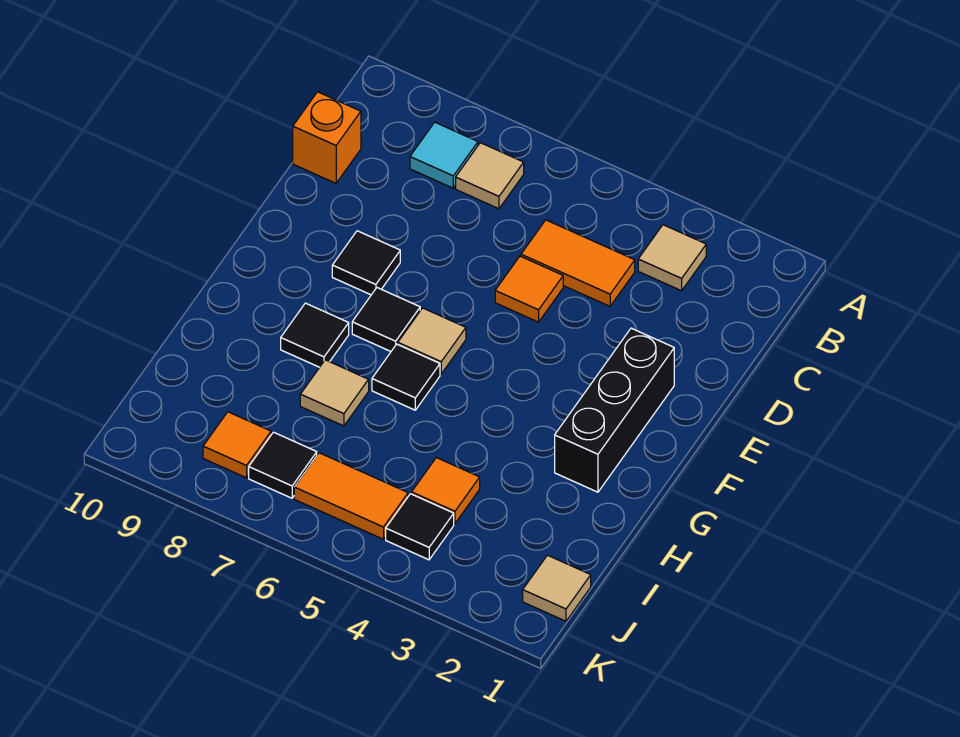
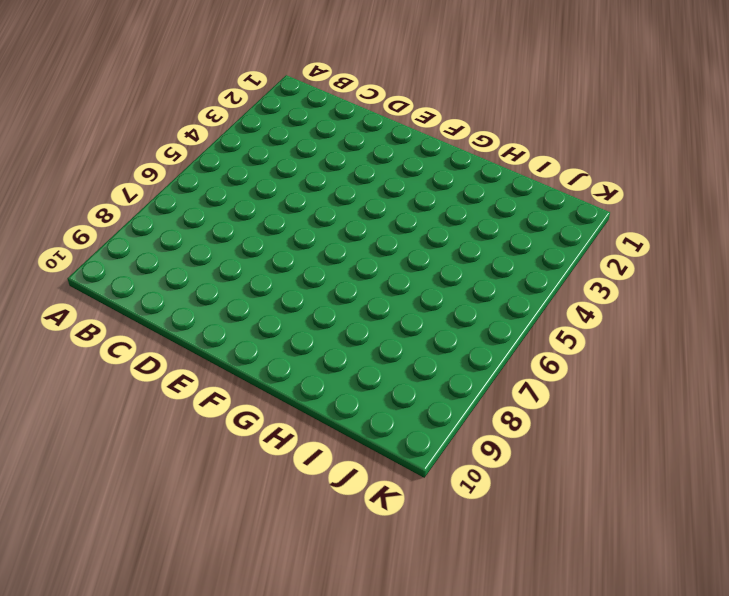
none -> tan tile B3 level 1
none -> tan tile B7 level 1
none -> cyan tile B8 level 1

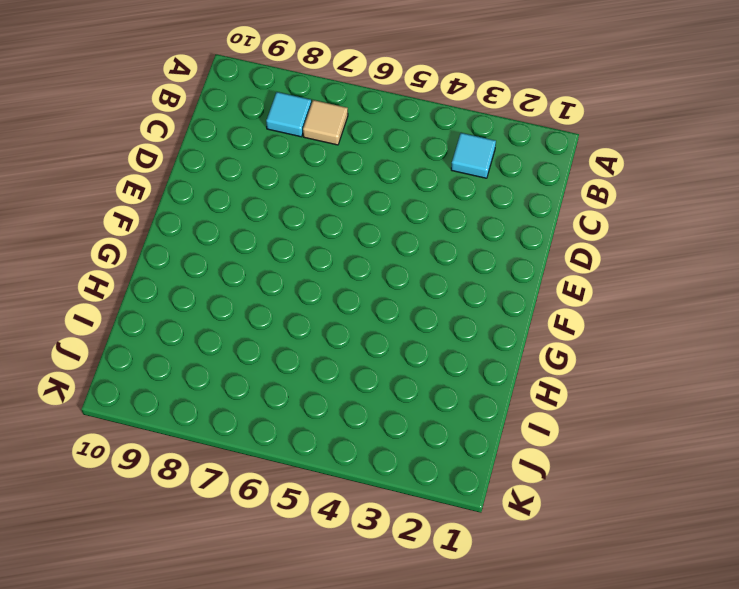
cyan tile B3 level 1 -> tan tile B3 level 1
none -> orange tile C4:C5 level 1
none -> orange brick C10 level 1
none -> orange tile D5 level 1

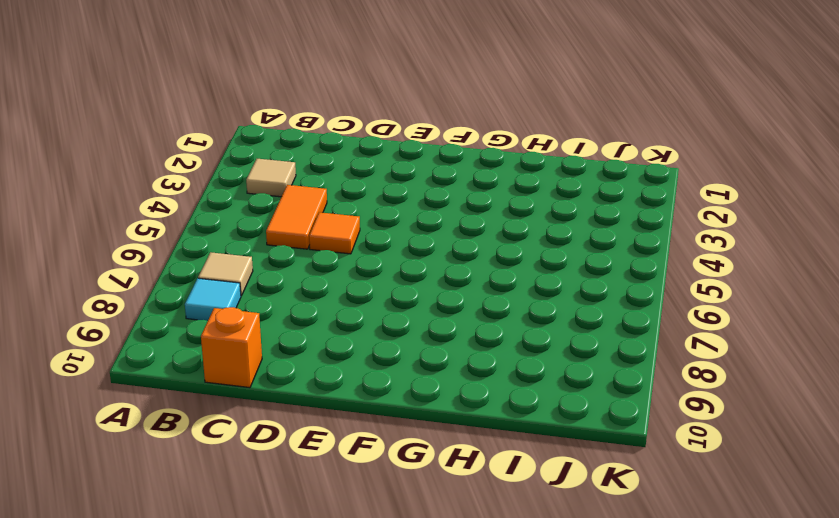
none -> black brick E2:G2 level 1
none -> black tile E8 level 1
none -> tan tile F6 level 1

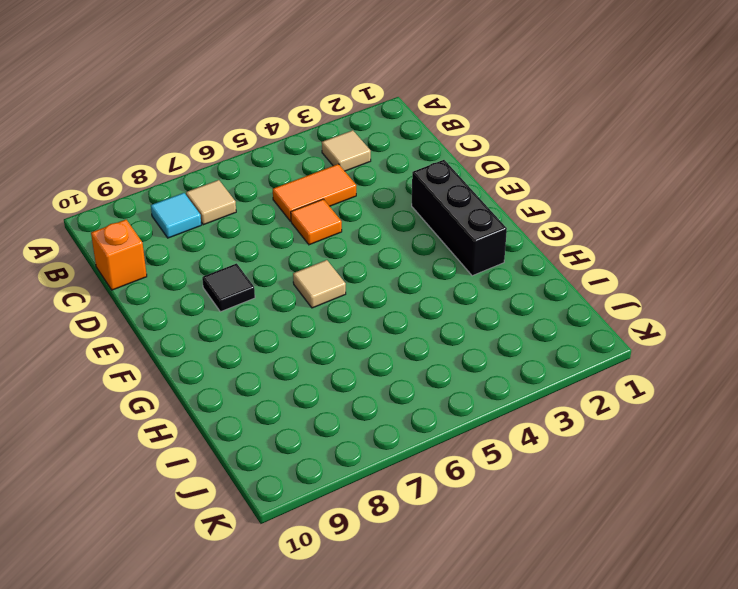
none -> black tile F7 level 1
none -> black tile G6 level 1
none -> black tile G8 level 1

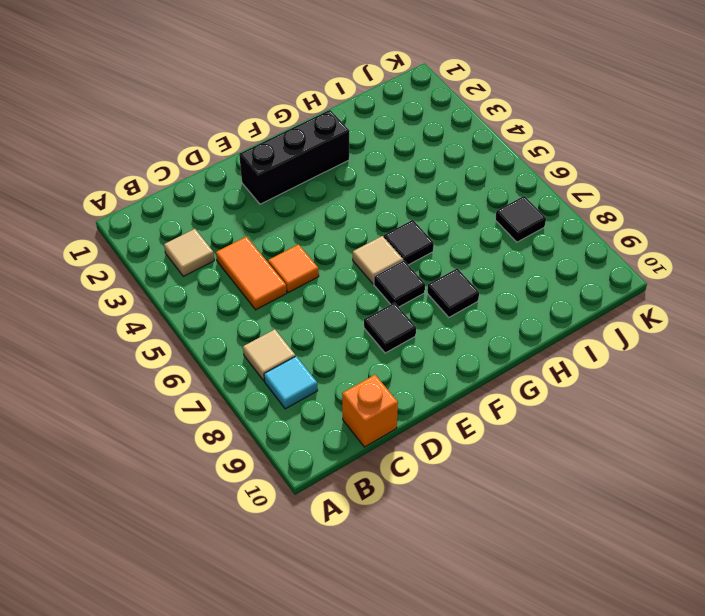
none -> tan tile H7 level 1
none -> orange tile I4 level 1
none -> tan tile J1 level 1

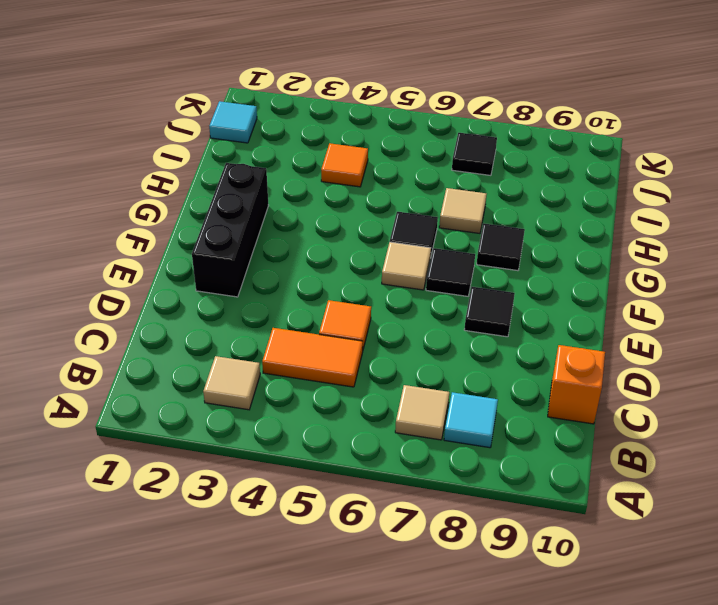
cyan tile J1 level 1 -> tan tile J1 level 1
none -> black tile J4 level 1
none -> orange tile J5:J6 level 1
none -> orange tile J8 level 1

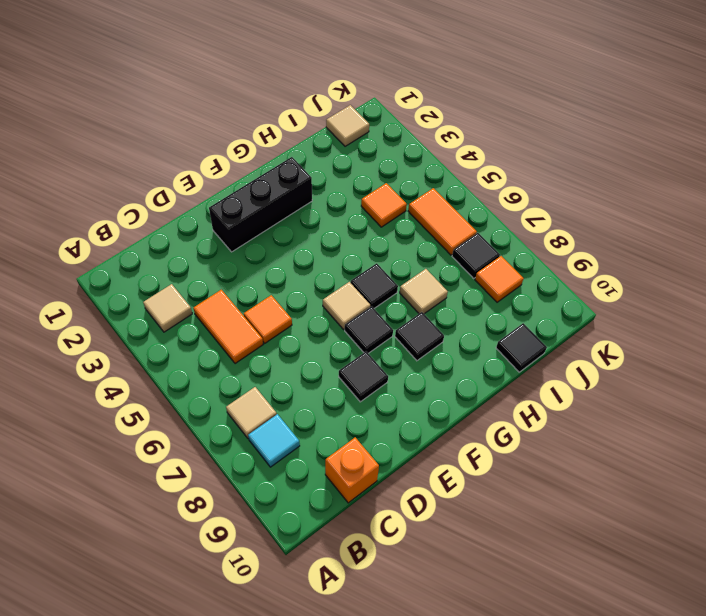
black tile I10 level 1 -> black tile J4 level 1

